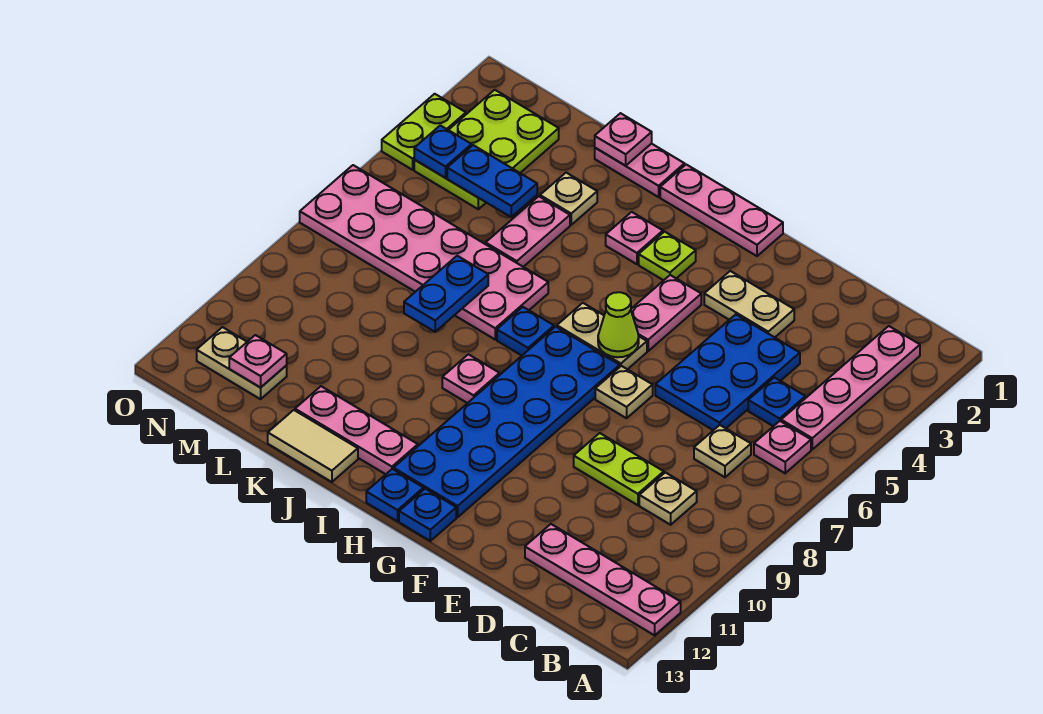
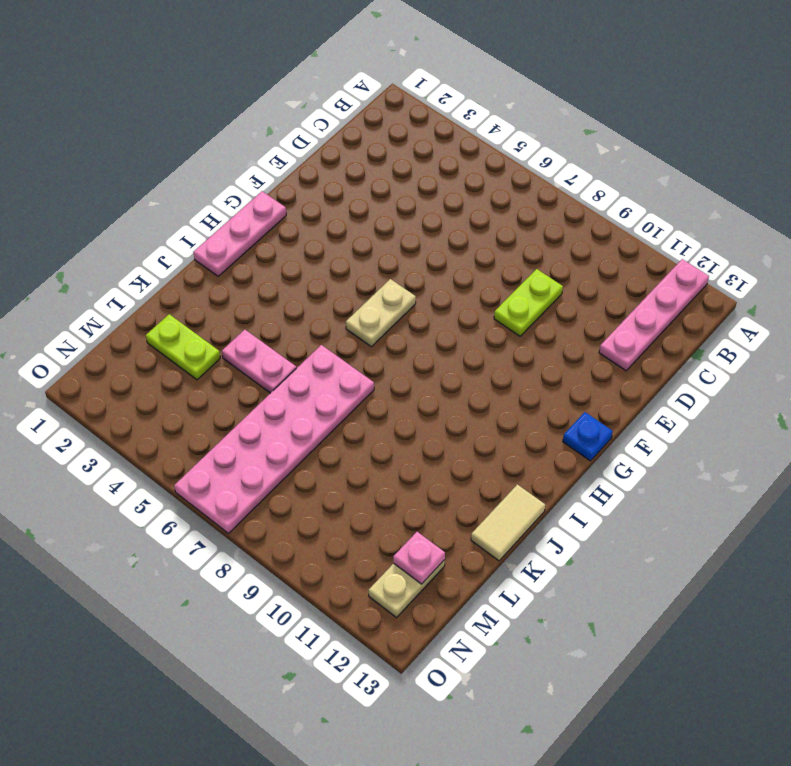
lime plate L2:L3 level 1 -> lime plate O3:O4 level 1
none -> pink plate B2:B5 level 1
none -> pink plate B6 level 1
none -> blue plate C5 level 1
none -> tan plate C7 level 1

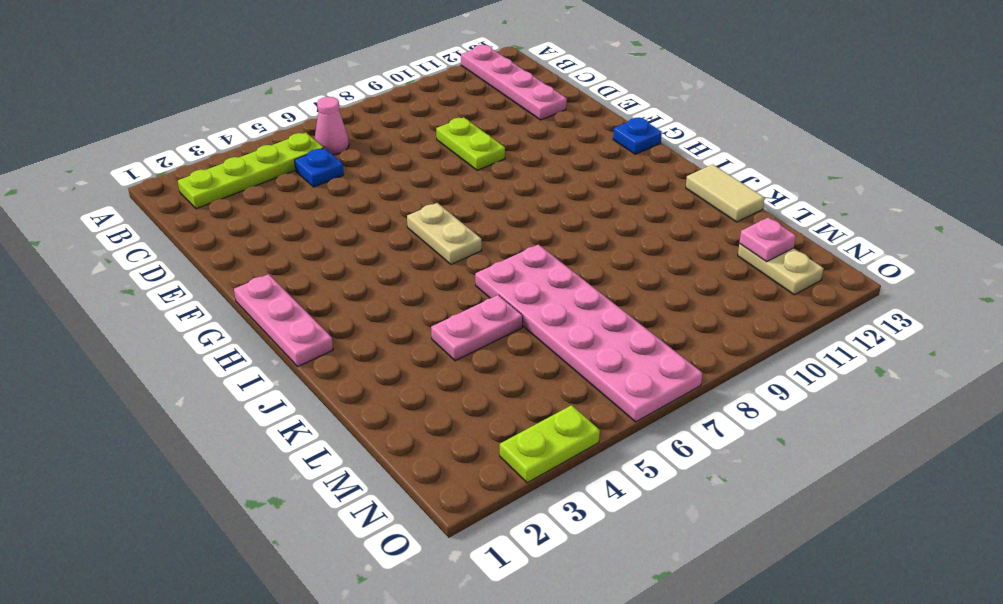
lime plate B2:B5 level 1 -> pink plate B2:B5 level 1
pink cone B6 level 1 -> pink plate B6 level 1
none -> tan plate C7 level 1
none -> tan plate C9 level 1
none -> blue plate D4:E6 level 1
none -> tan plate E3:F3 level 1

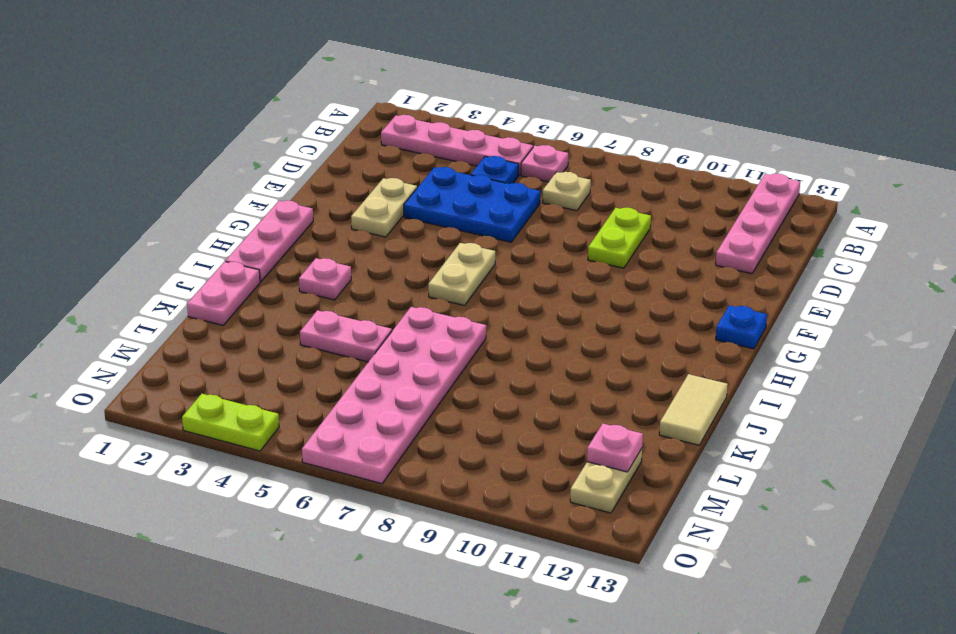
none -> tan plate C9 level 1
none -> tan plate F7 level 1
none -> pink plate G4:G5 level 1
none -> blue plate G7:H12 level 1

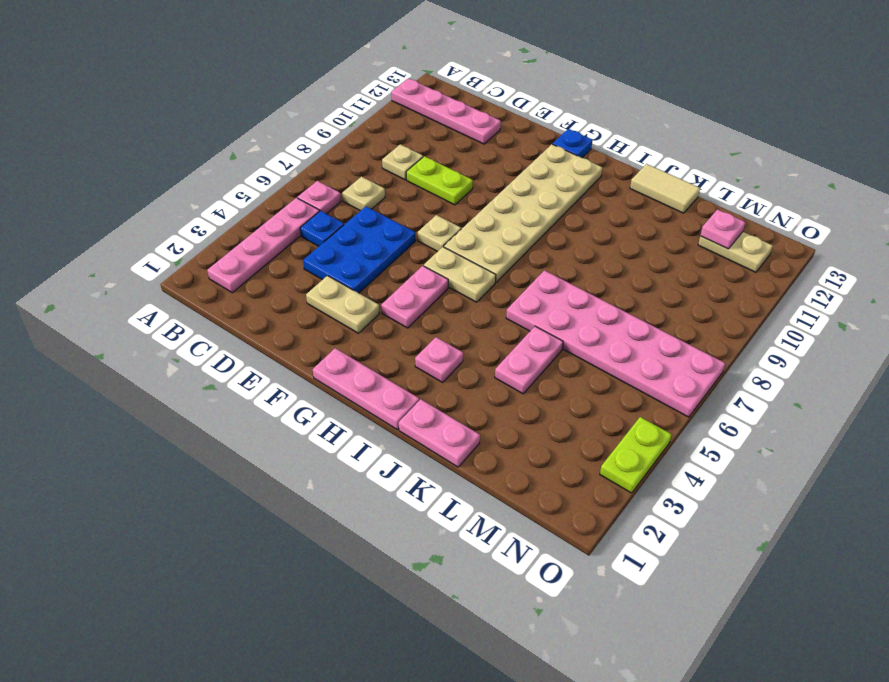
tan plate G7:H12 level 1 -> blue plate G7:H12 level 1
none -> lime plate H3 level 1
none -> blue plate H13 level 1
none -> blue plate I7 level 1
none -> pink plate I9 level 1

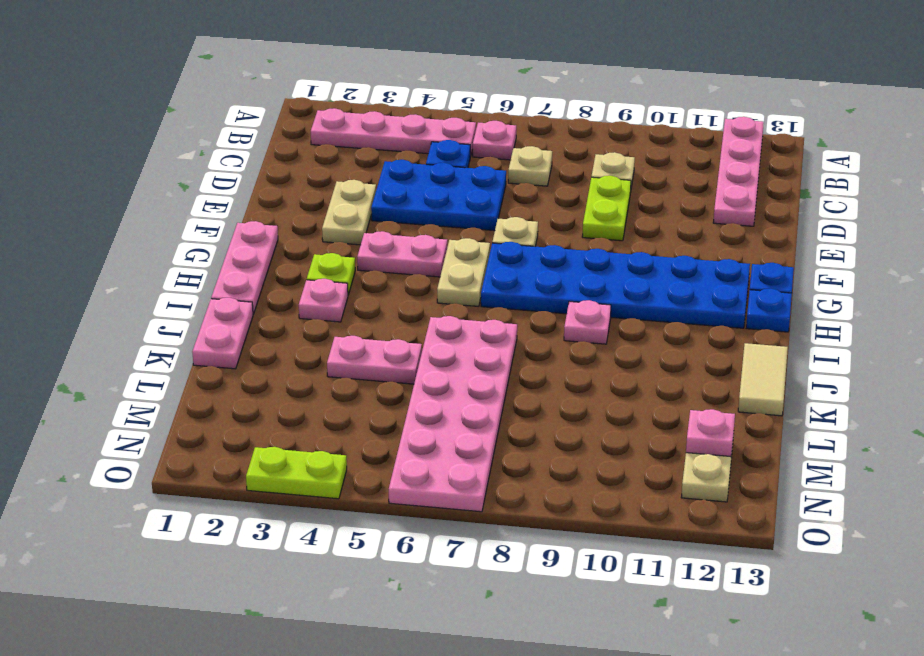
none -> blue plate I7 level 1
none -> pink plate I12:K12 level 1
none -> tan plate K3 level 1
none -> lime plate M2:N4 level 1

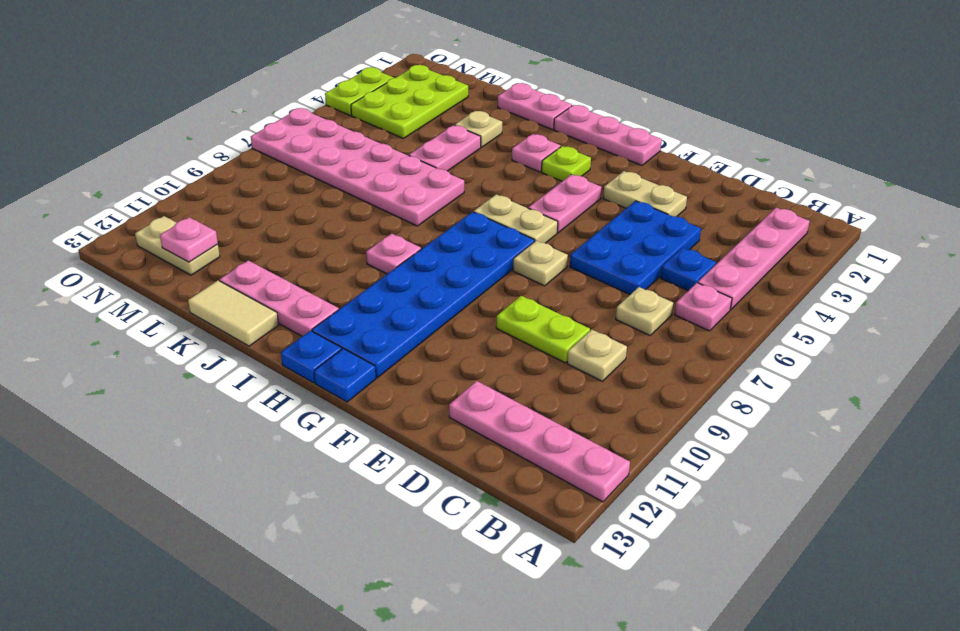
none -> blue plate I7 level 1
none -> lime cone G6 level 2
none -> pink plate K1 level 2
none -> blue plate K7:K8 level 2

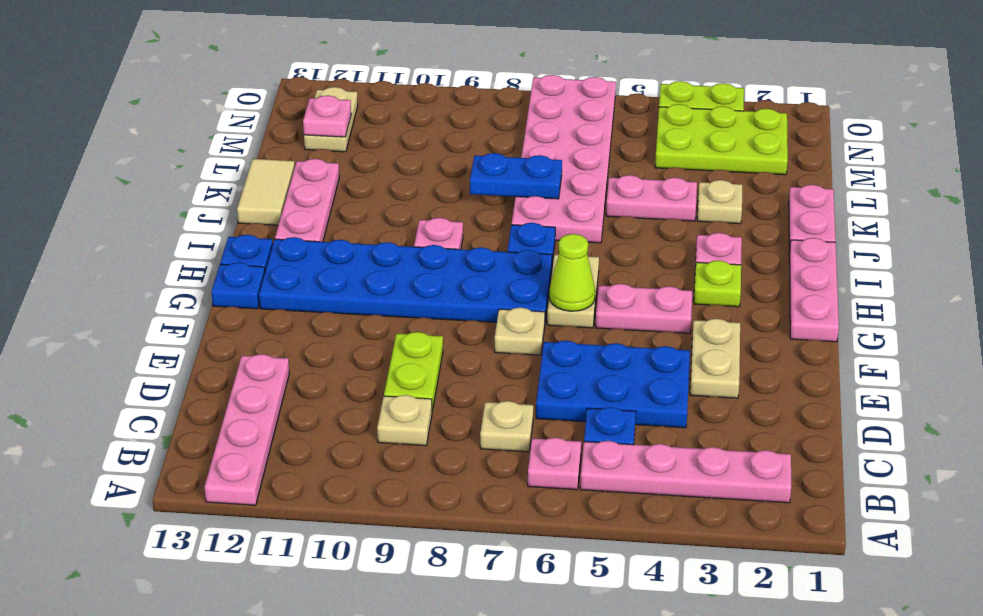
none -> pink plate K1 level 2
none -> blue plate L4:M4 level 2
none -> blue plate N4 level 2

